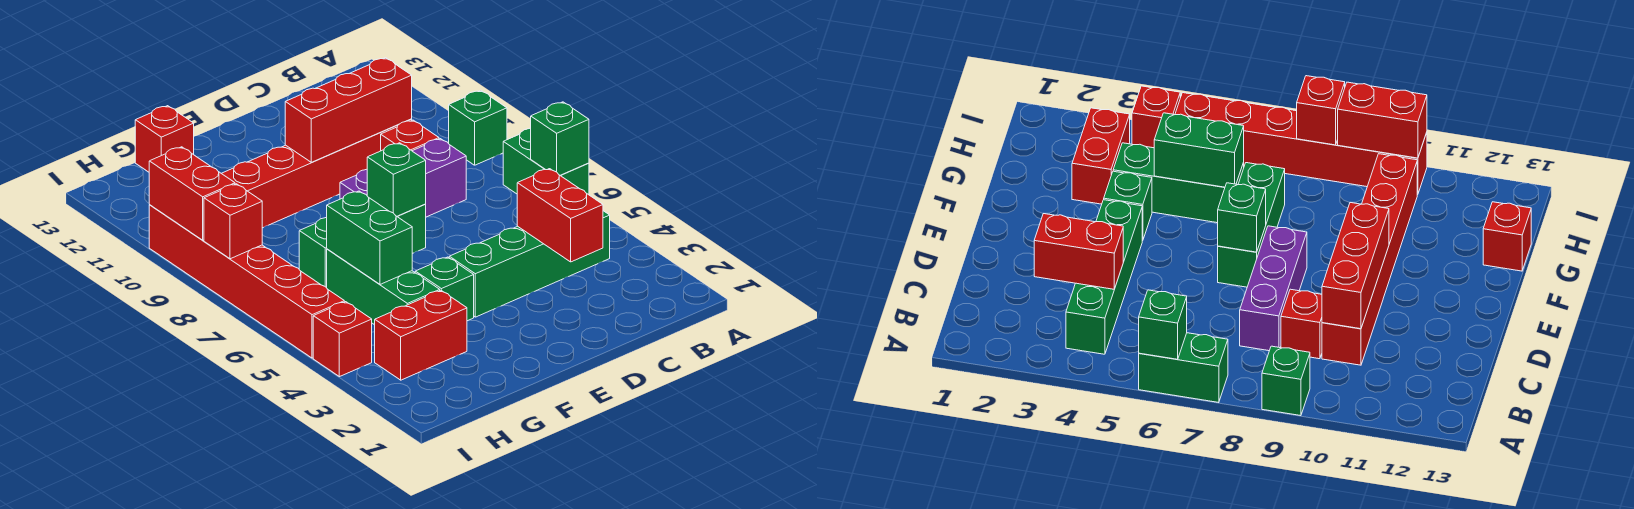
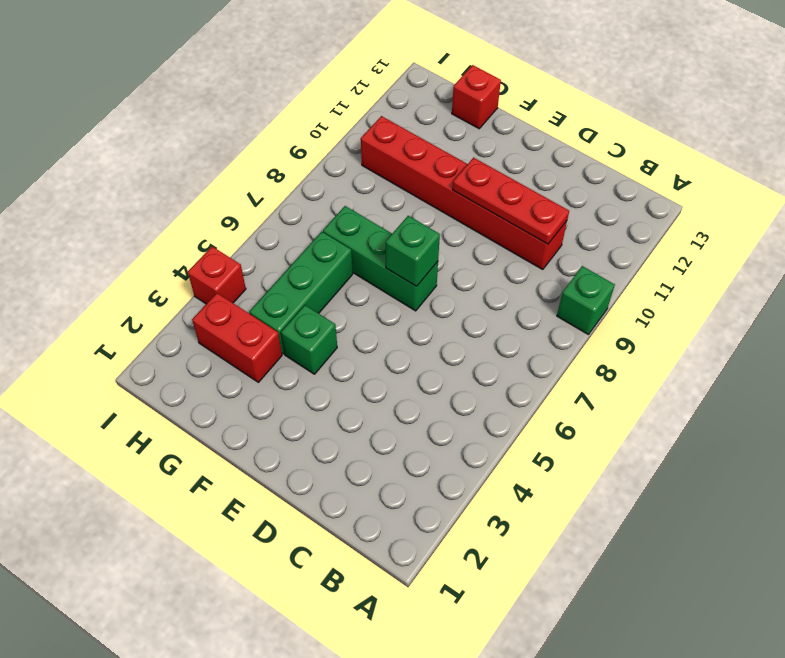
red plate C10:E10 level 2 -> red brick C10:E10 level 2
none -> green brick A6:A7 level 1
none -> green brick B4:E4 level 1
none -> purple brick C8:E8 level 1

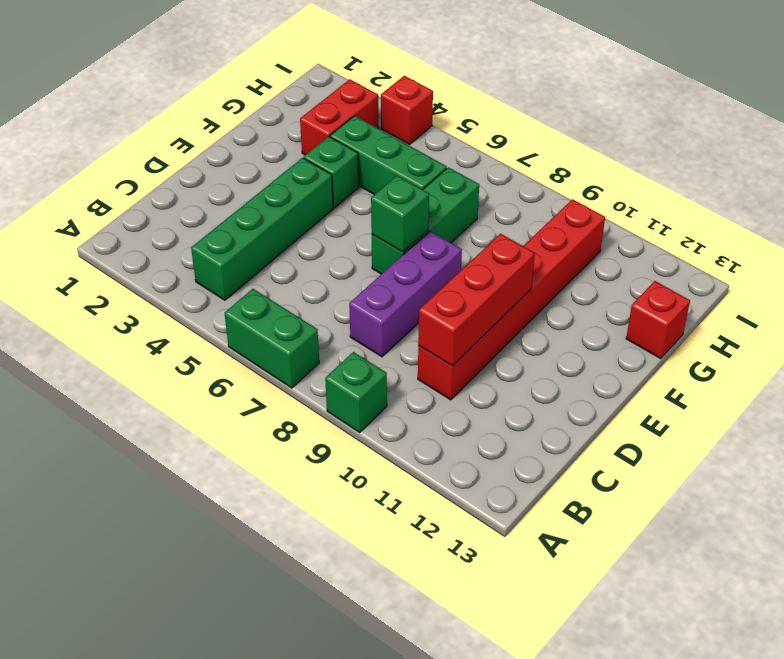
none -> red brick C9 level 1
none -> red brick I5:I10 level 1
none -> green brick A6 level 2

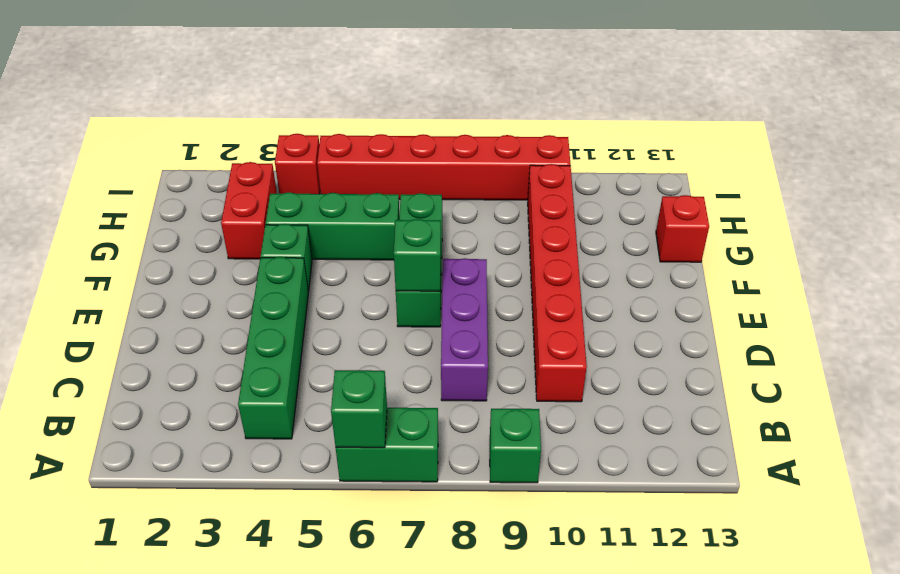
none -> red brick C9 level 1
none -> red brick C3:C4 level 2
none -> red brick C10:E10 level 2

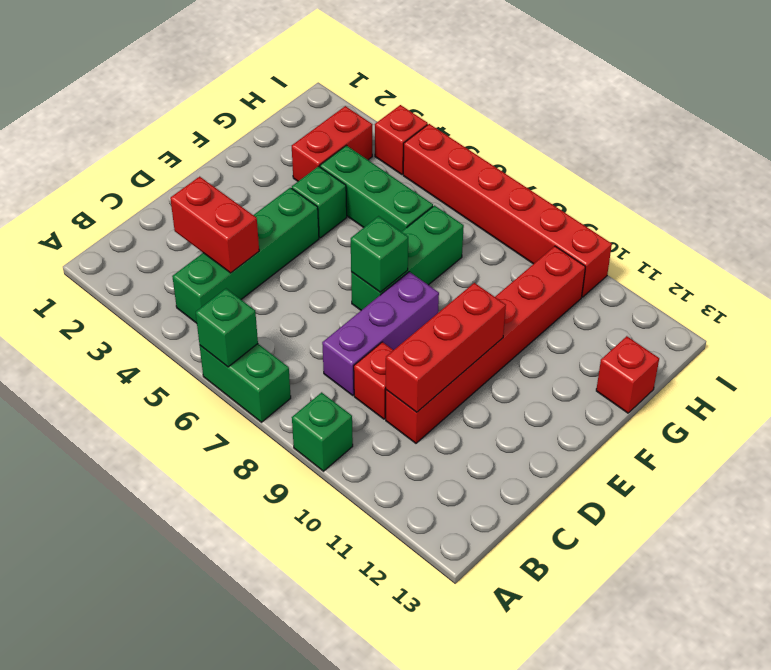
none -> green brick G5:G6 level 2
none -> red brick I8 level 2
none -> red brick I9:I10 level 2

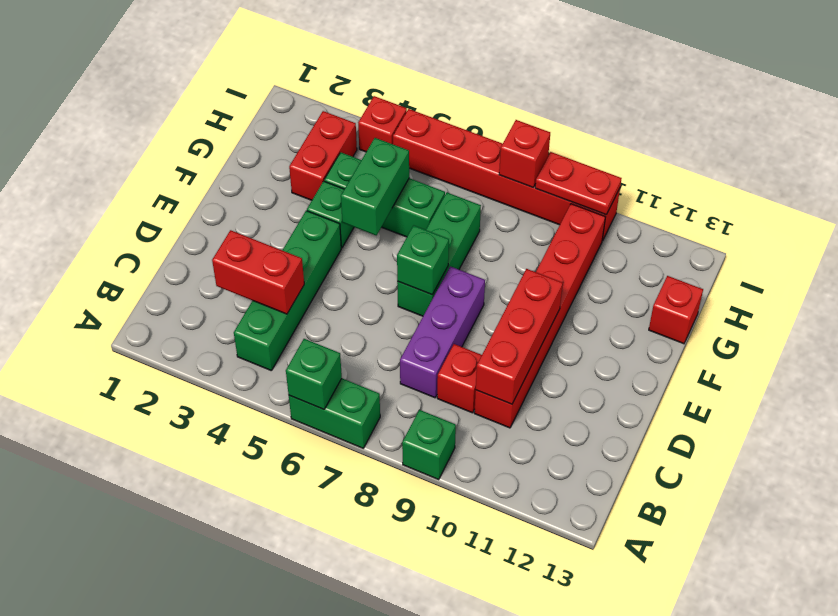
green brick F5:G5 level 2 -> green brick G5:G6 level 2
red plate I9:I10 level 2 -> red brick I9:I10 level 2

